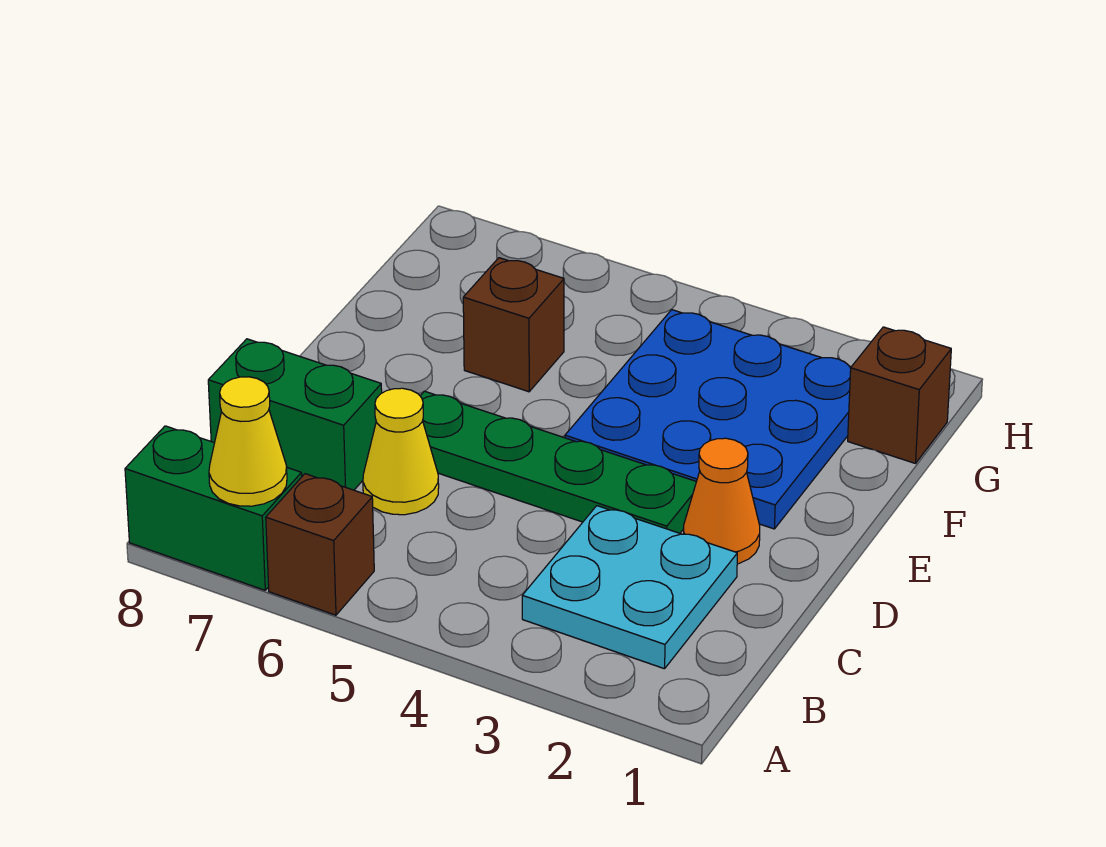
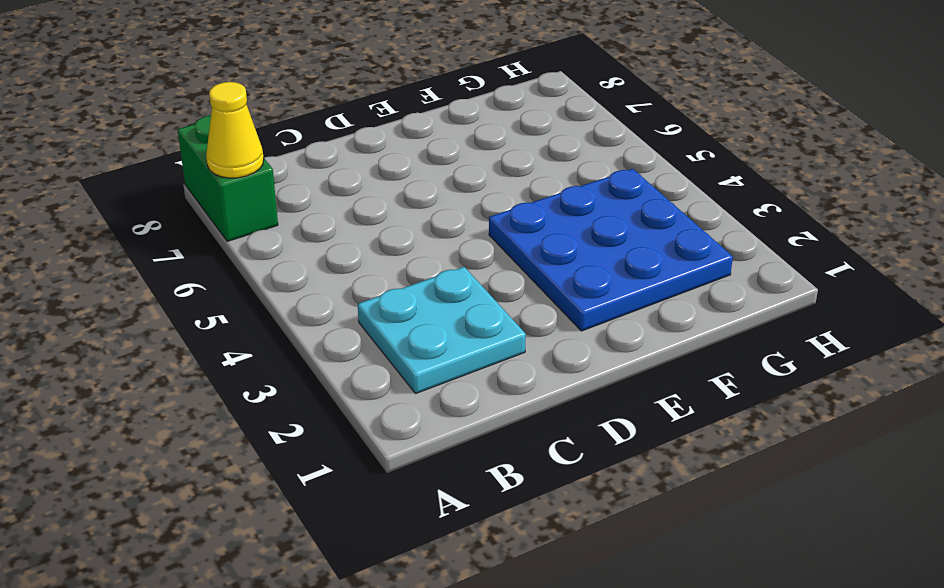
none -> brown brick A6 level 1
none -> yellow cone C6 level 1

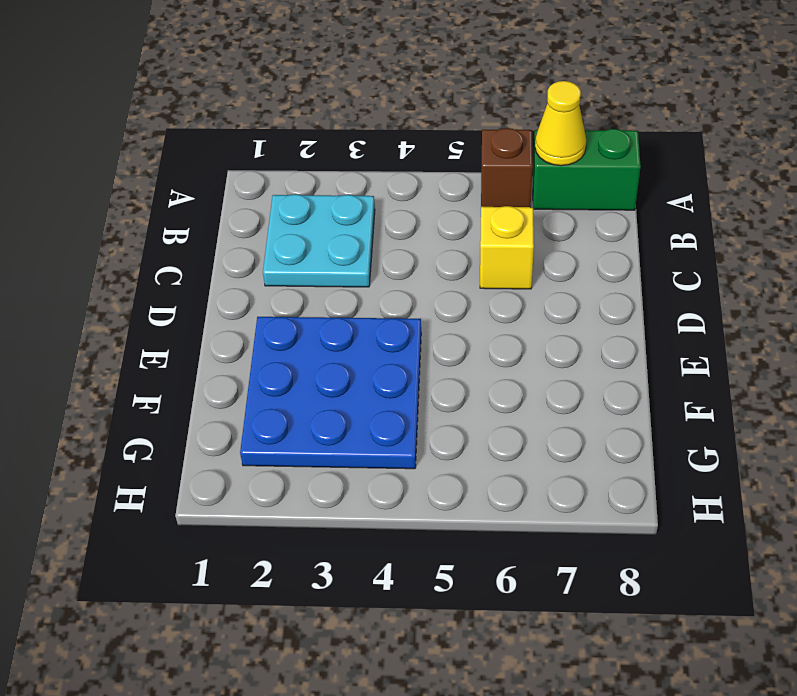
yellow brick C6 level 1 -> yellow cone C6 level 1
none -> green brick C7:C8 level 1
none -> orange cone D2 level 1

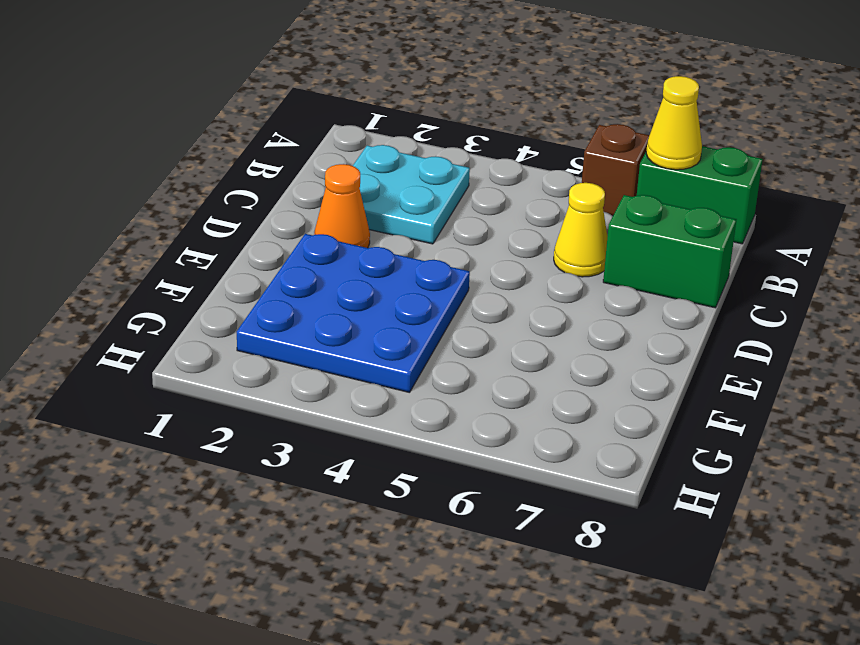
none -> green plate D3:D6 level 1
none -> brown brick F6 level 1

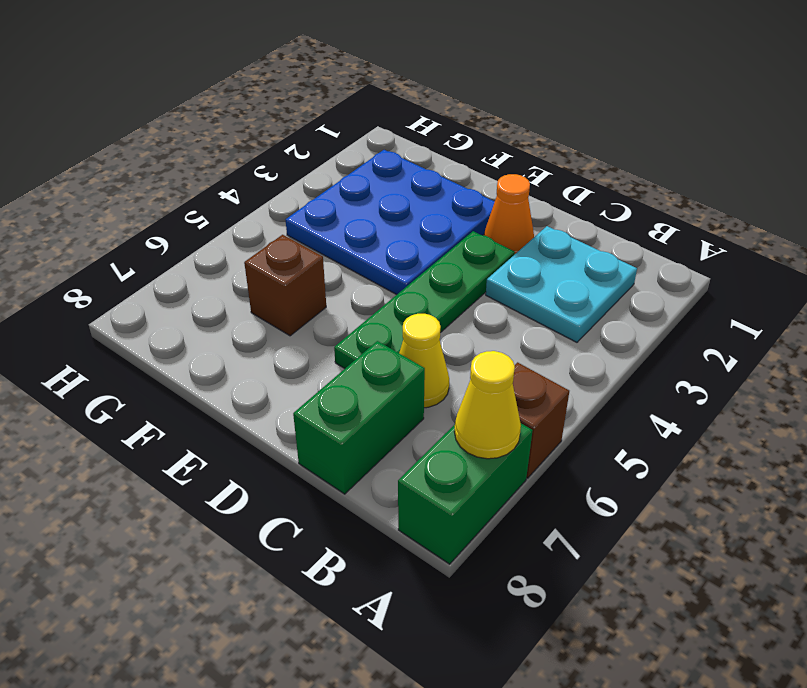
none -> brown brick G1 level 1

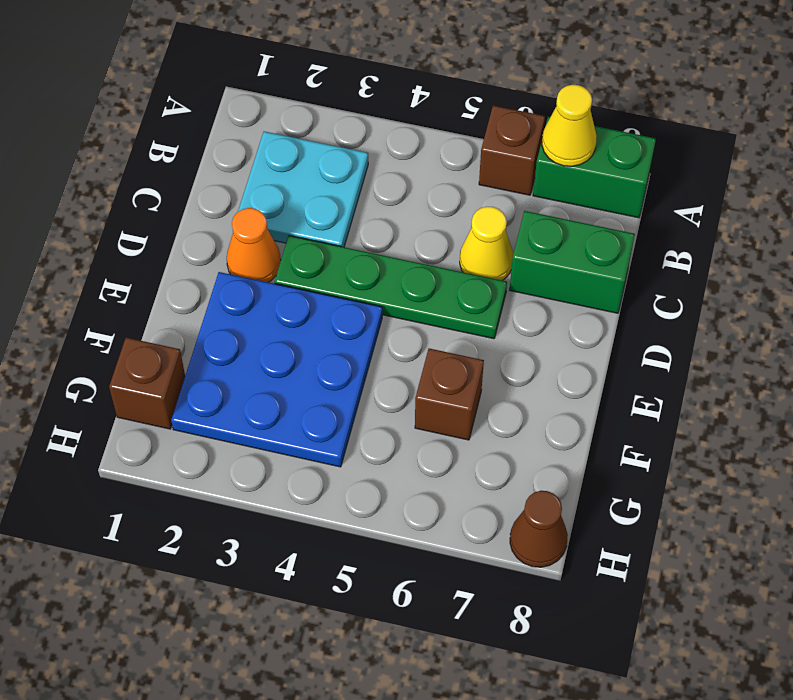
brown cone H8 level 1 -> none

